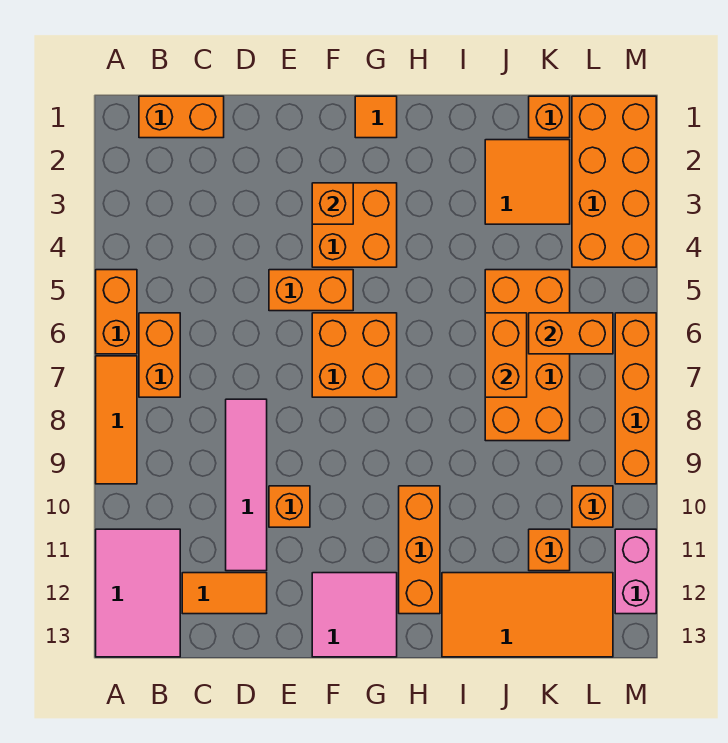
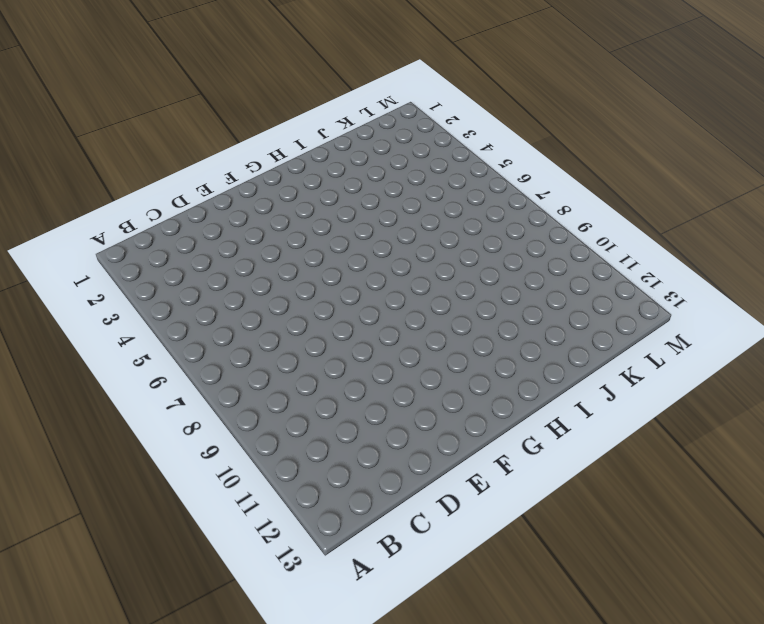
none -> orange brick A5:A6 level 1
none -> orange tile A7:A9 level 1
none -> pink tile A11:B13 level 1

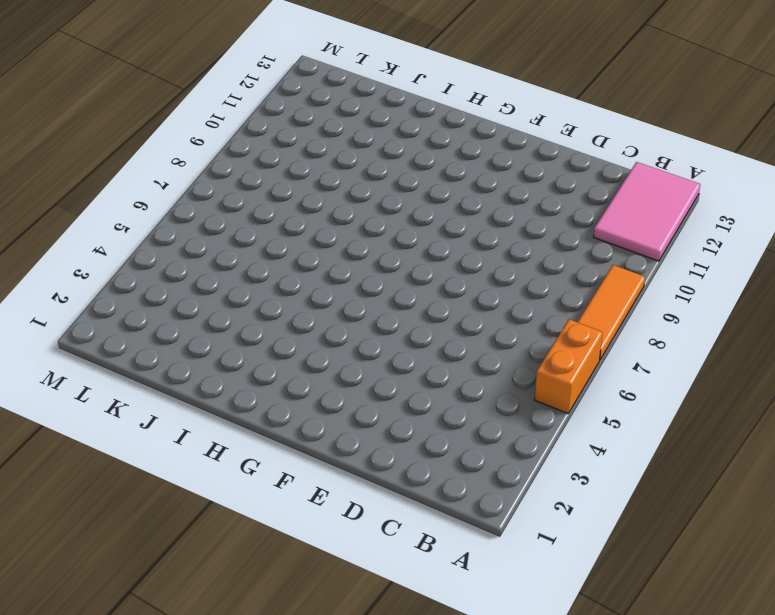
none -> orange brick B1:C1 level 1
none -> orange brick B6:B7 level 1
none -> orange tile C12:D12 level 1

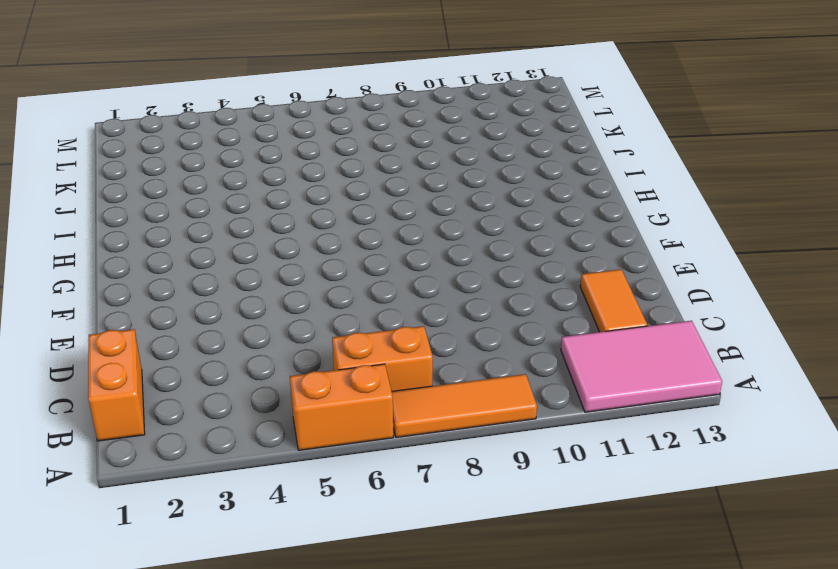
none -> pink tile D8:D11 level 1
none -> orange brick E5:F5 level 1
none -> orange brick E10 level 1

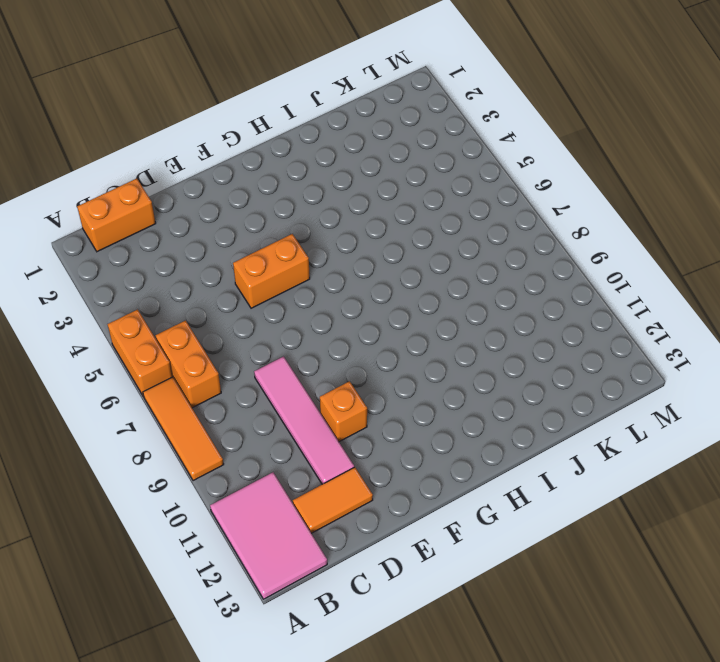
none -> orange brick F3:G4 level 1
none -> orange brick F6:G7 level 1
none -> pink tile F12:G13 level 1

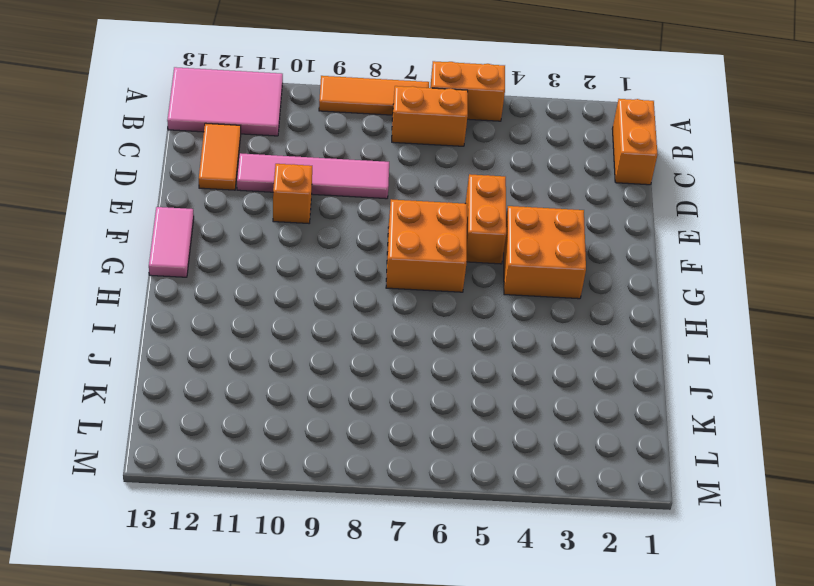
pink tile F13:G13 level 1 -> pink tile F12:G13 level 1
none -> orange tile G1 level 1
none -> orange brick H10:H12 level 1
none -> orange tile I12:L13 level 1

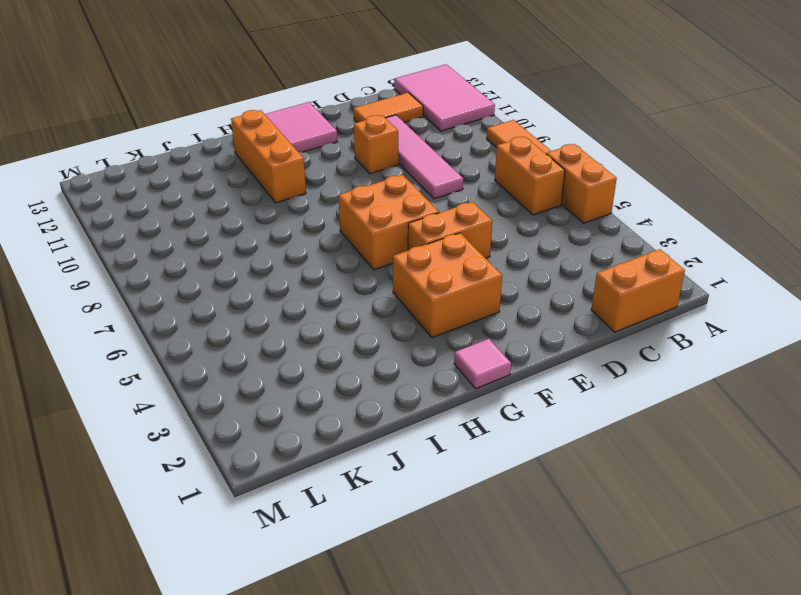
pink tile G1 level 1 -> orange tile G1 level 1
none -> orange tile I12:L13 level 1
none -> orange tile J2:K3 level 1
none -> orange brick J5:K8 level 1

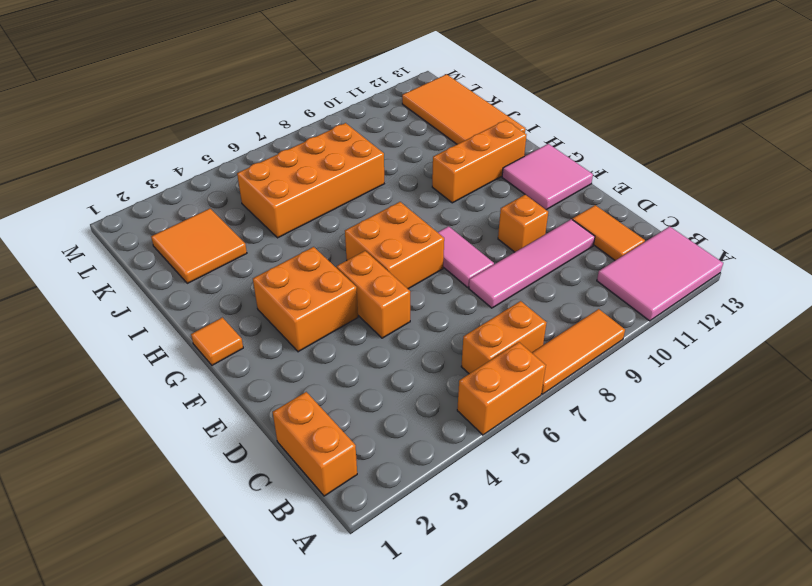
pink tile E8:F8 level 1 -> none
none -> orange brick K1 level 1
none -> orange brick K11 level 1
none -> orange brick L1:M4 level 1

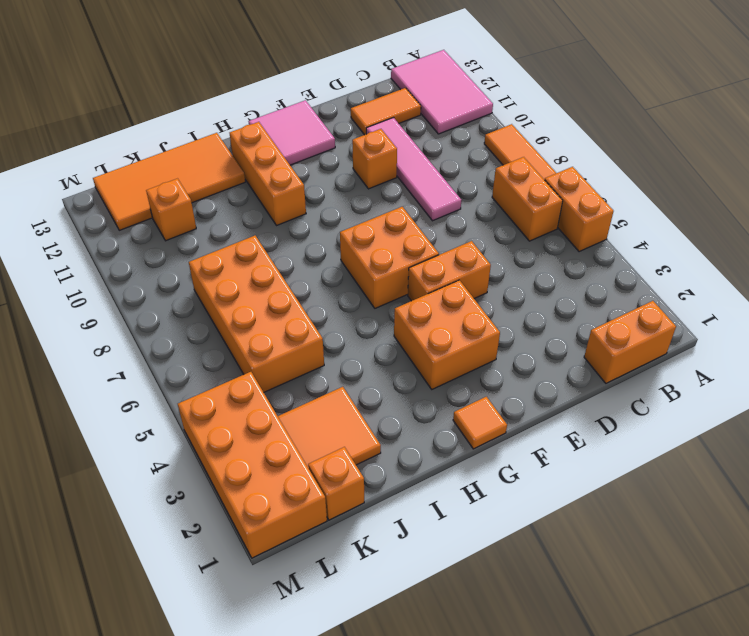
none -> orange brick L10 level 1
none -> orange brick M6:M9 level 1
none -> pink brick M11:M12 level 1

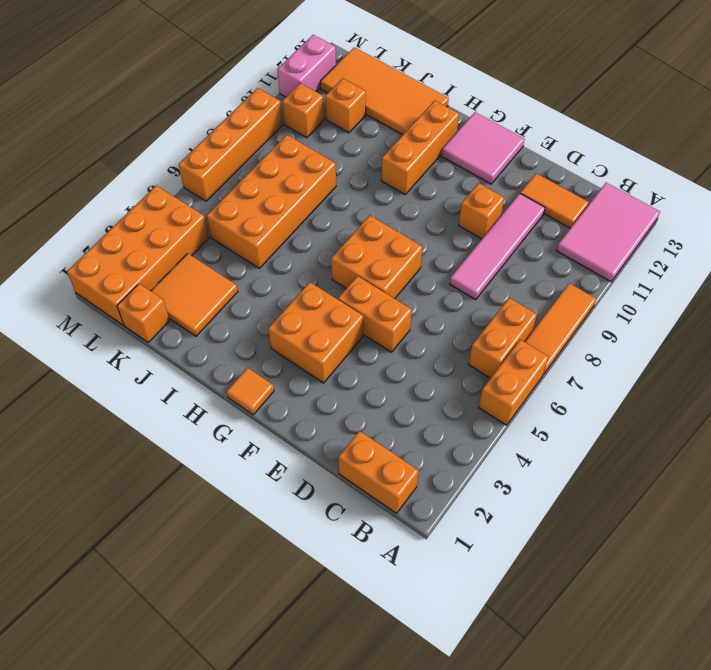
none -> orange brick F3 level 2
none -> orange brick J6:J7 level 2
none -> orange brick K6:L6 level 2

